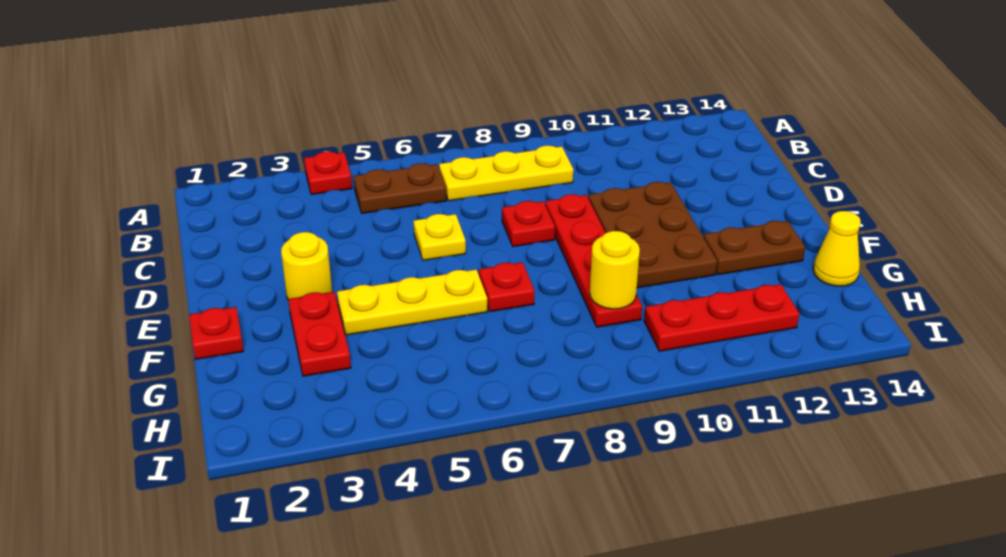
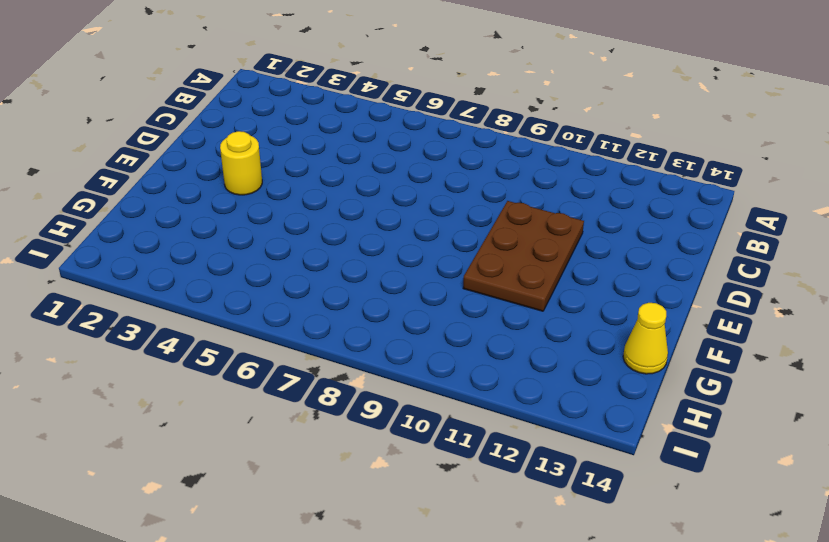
none -> red plate A4 level 1
none -> brown plate B5:B6 level 1
none -> yellow plate B7:B9 level 1

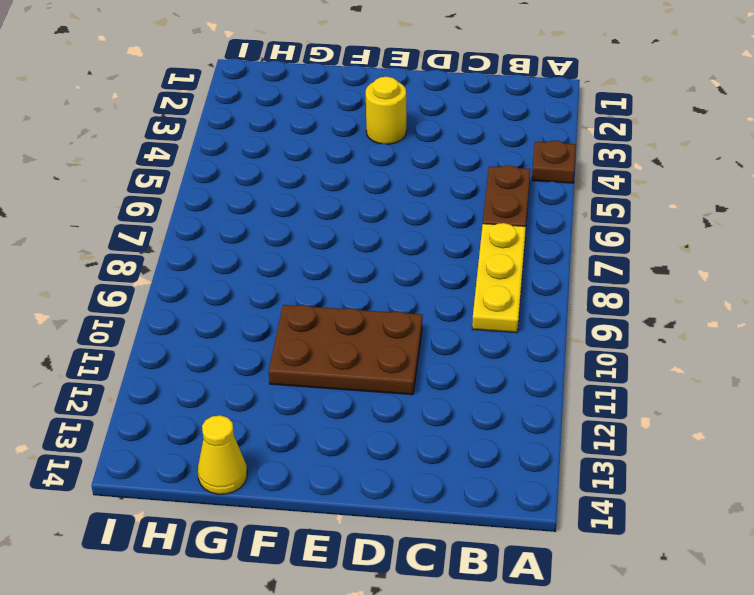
brown plate A4 level 1 -> red plate A4 level 1
none -> yellow plate D6 level 1
none -> red plate D8 level 1
none -> red plate D9:G9 level 1

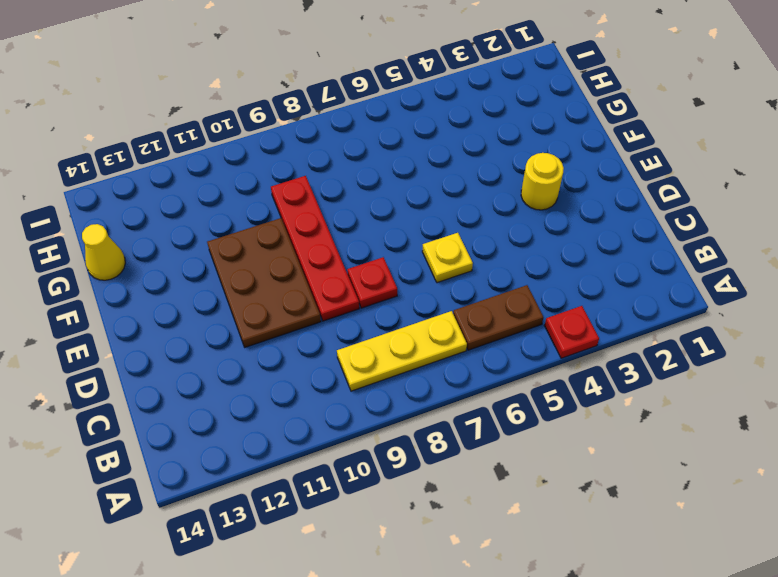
none -> red plate F1 level 1
none -> red plate F3:G3 level 1
none -> yellow plate F4:F6 level 1

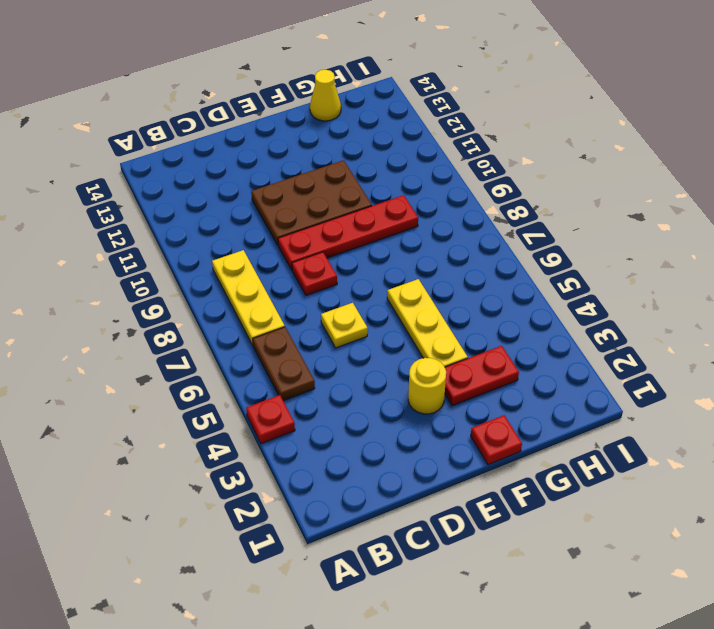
none -> red plate F7 level 1
none -> brown plate F12:F13 level 1
none -> red plate H10:H12 level 1

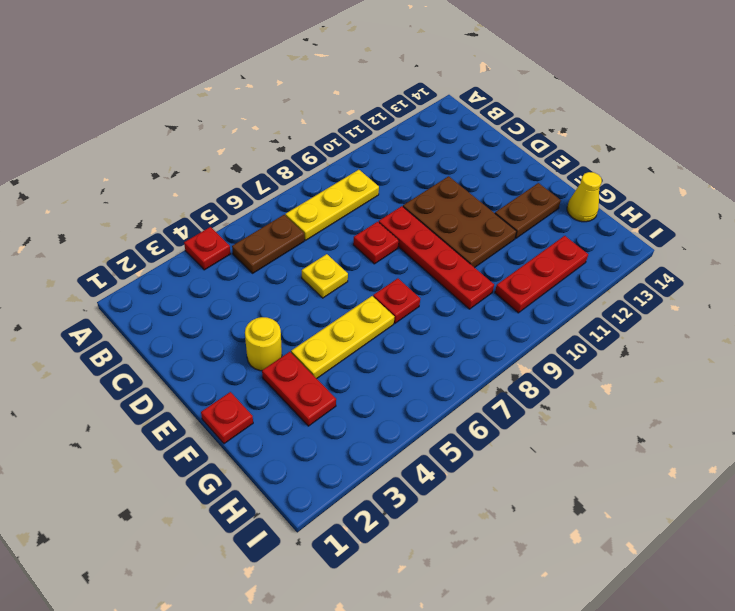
none -> yellow round brick G9 level 2

